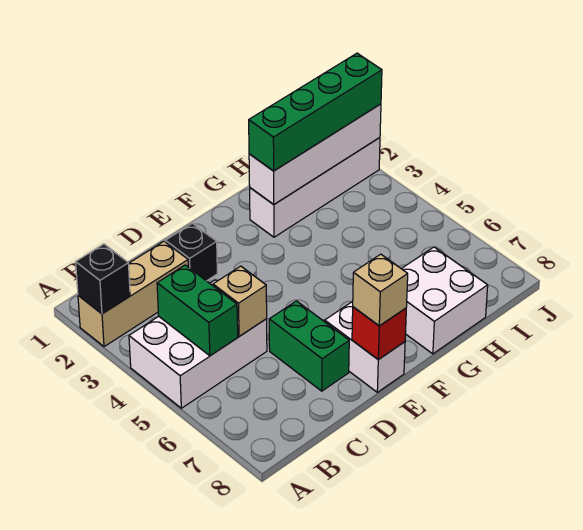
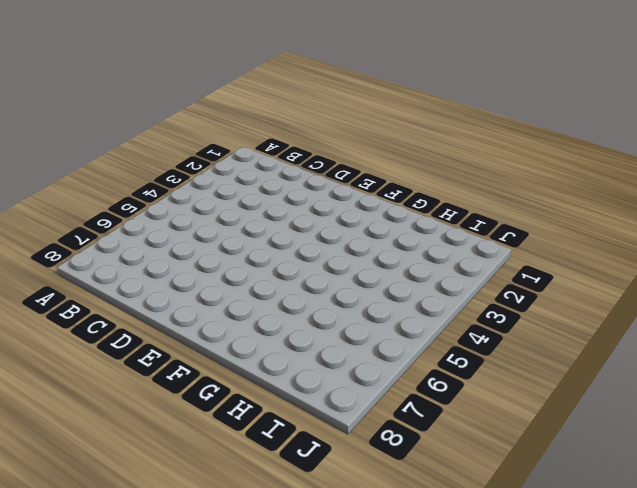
none -> tan brick A2:C2 level 1
none -> white brick A4:C5 level 1
none -> black brick D2 level 1

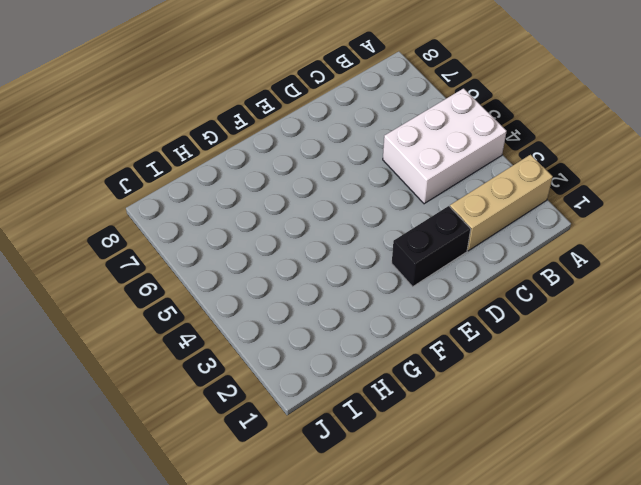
black brick D2:E2 level 1 -> black brick D2 level 1
none -> green brick D6:D7 level 1
none -> white brick E7:E8 level 1
none -> white brick G2:J2 level 1

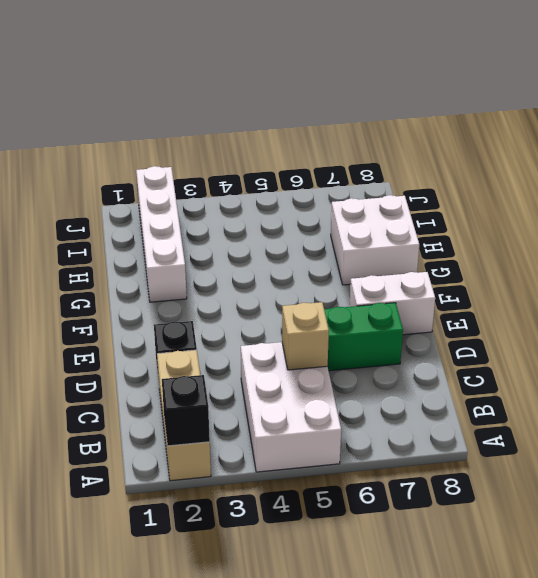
none -> green brick B4:B5 level 2
none -> red brick E8 level 2
none -> white brick G2:J2 level 2

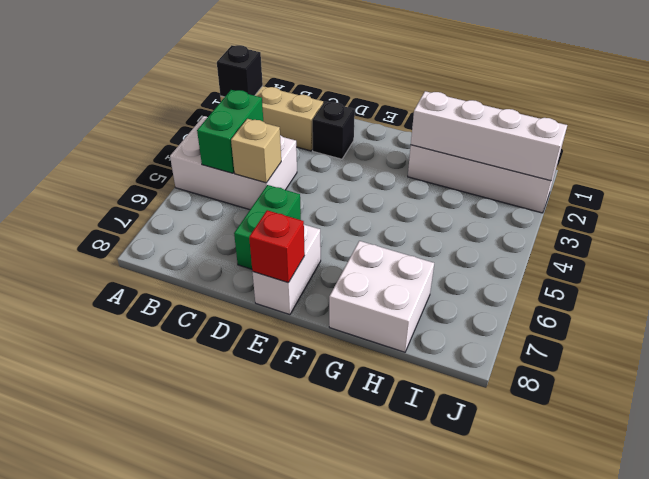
none -> tan brick E8 level 3
none -> green brick G2:J2 level 3

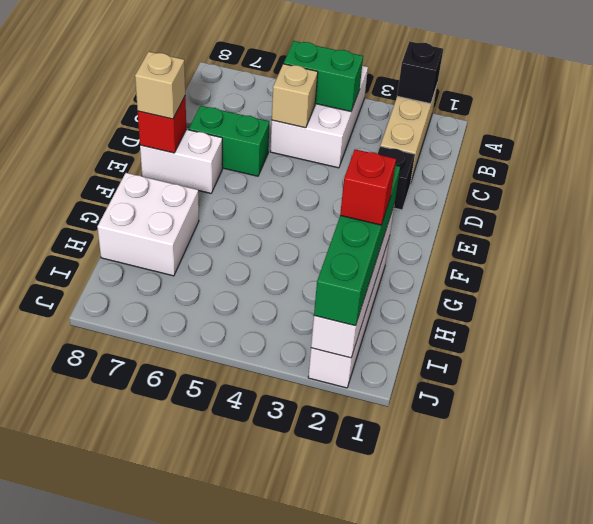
red brick H2 level 4 -> none

